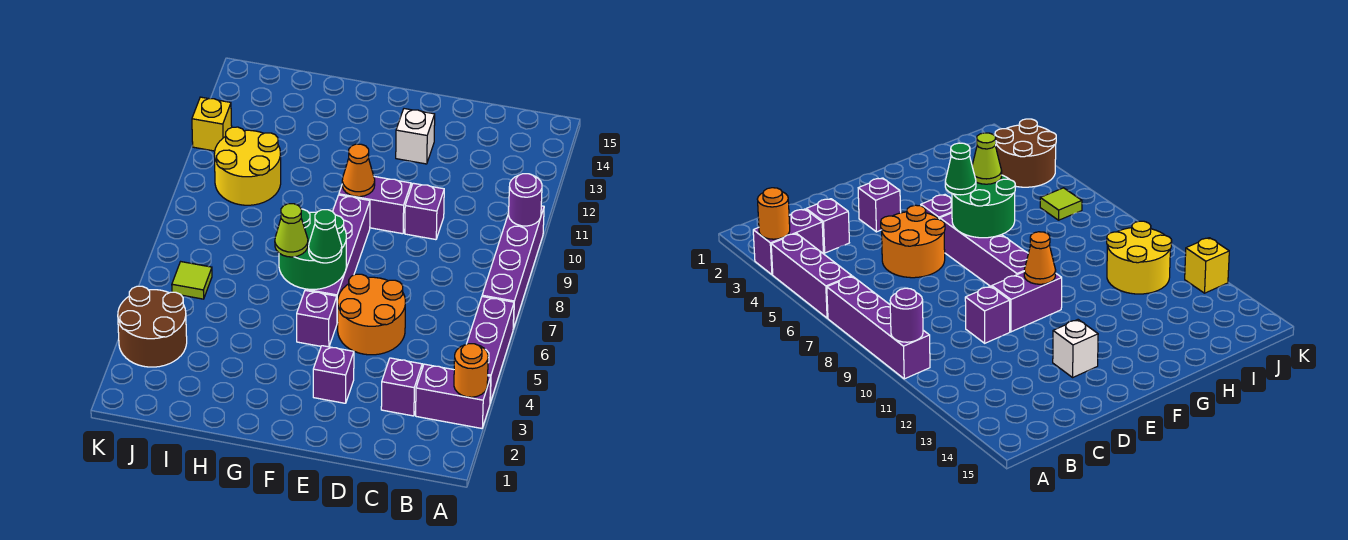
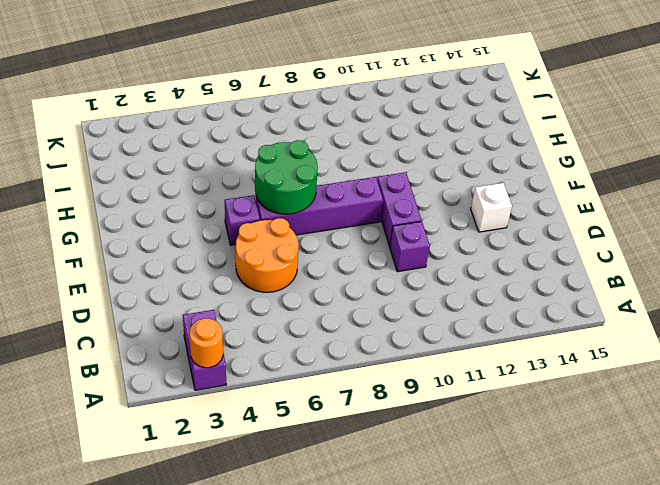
none -> purple brick A4:A6 level 1
none -> purple brick A7:A10 level 1
none -> purple brick C3 level 1

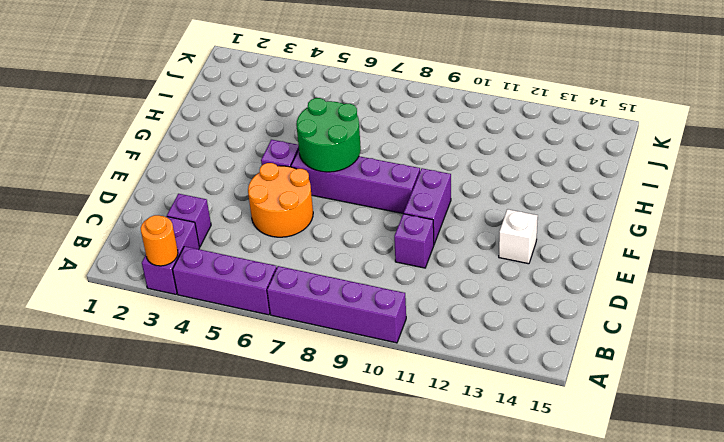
none -> purple brick E3 level 1
none -> yellow round brick I10:J11 level 1
none -> brown round brick J3:K4 level 1

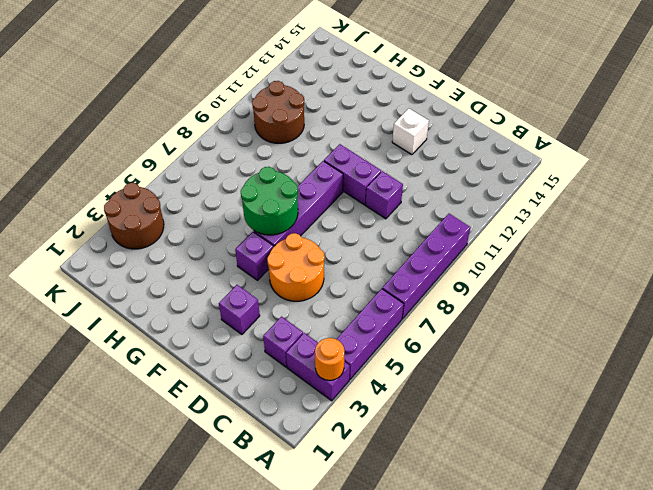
brown round brick I10:J11 level 1 -> yellow round brick I10:J11 level 1
none -> lime tile J6 level 1
none -> yellow brick K12 level 1
none -> purple round brick A10 level 2

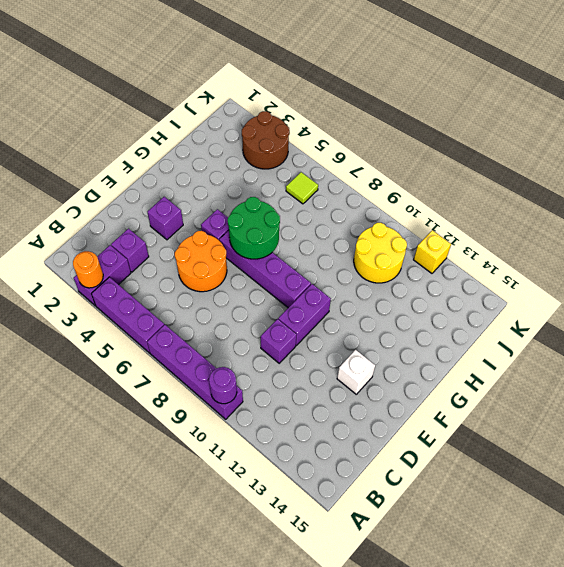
none -> orange cone F10 level 2
none -> green cone F6 level 3
none -> lime cone G6 level 3

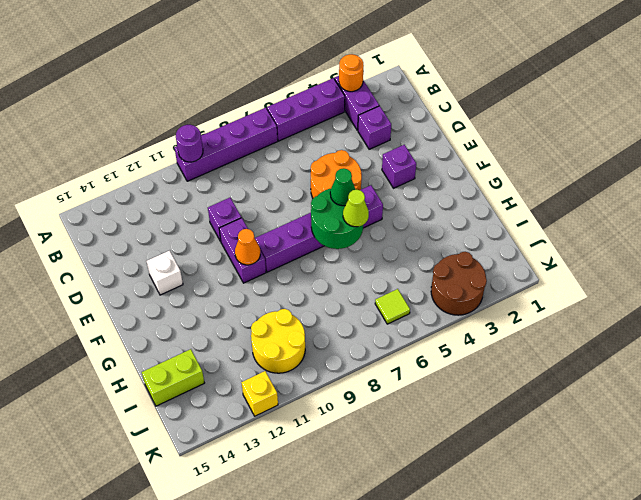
lime brick I14:I15 level 1 -> none

